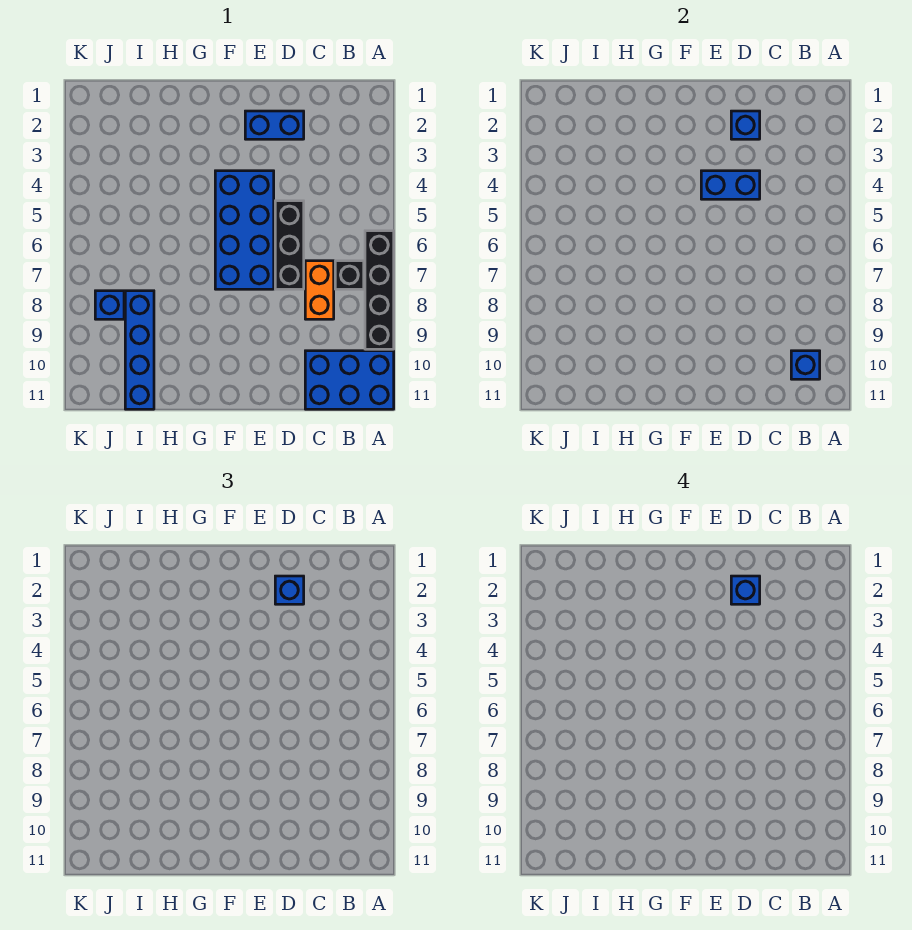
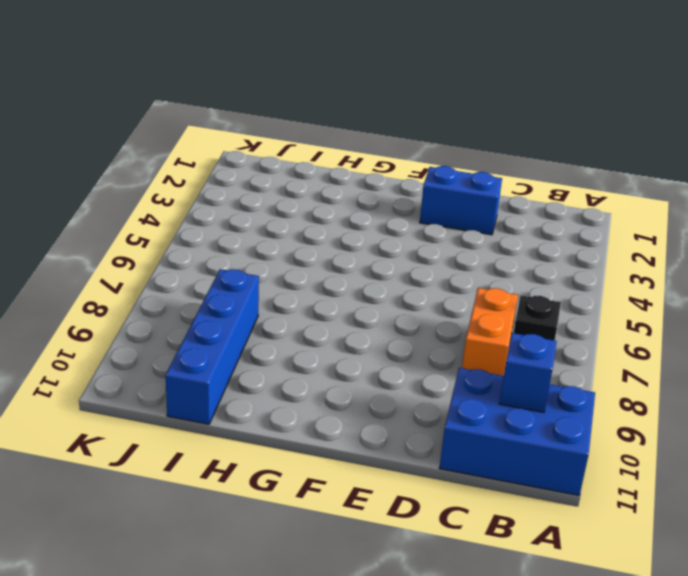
none -> black brick A6:A9 level 1
none -> black brick D5:D7 level 1
none -> blue brick E4:F7 level 1

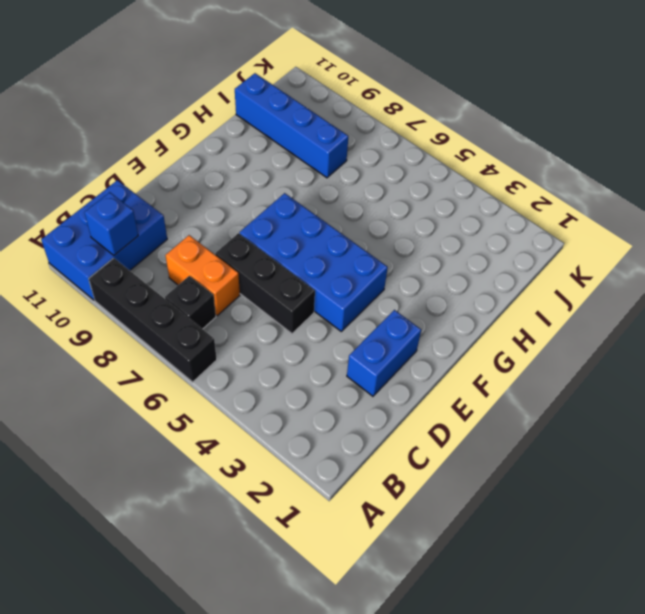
none -> blue brick J8 level 1
none -> blue brick D2 level 2
none -> blue brick D4:E4 level 2

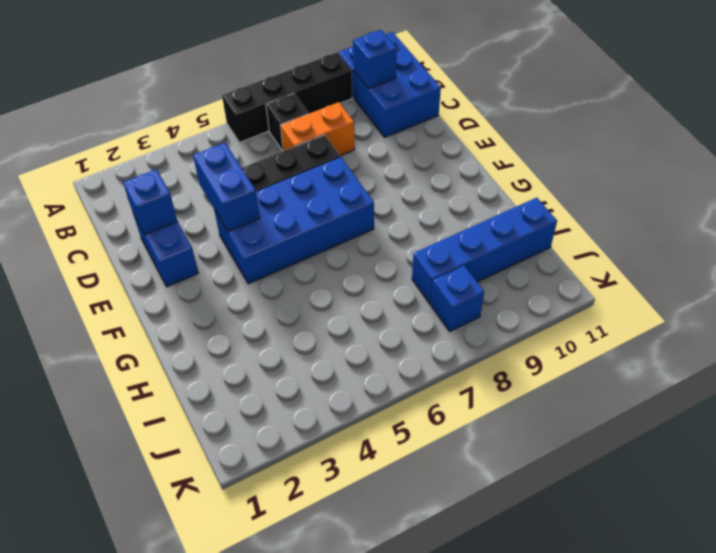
none -> blue brick D2 level 3
none -> blue brick D2 level 4

